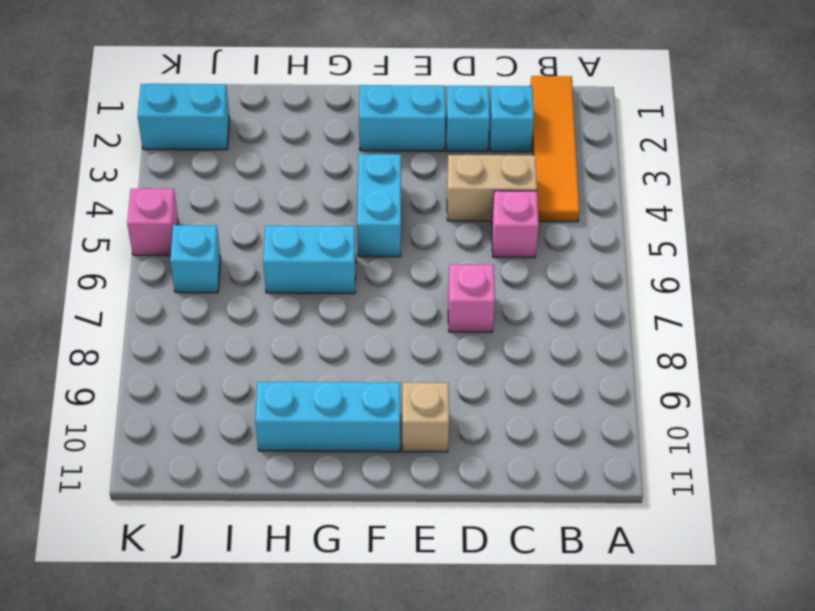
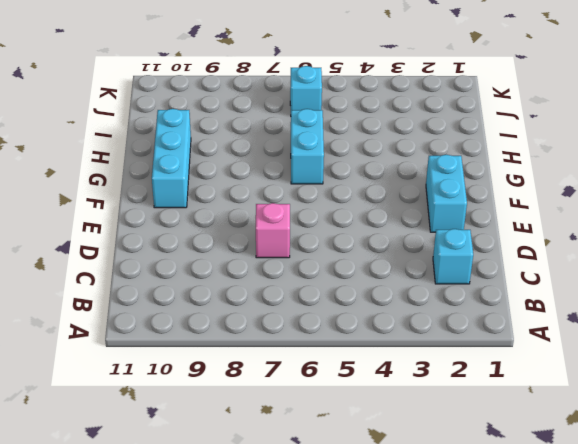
none -> orange tile B1:B4 level 1
none -> tan brick C4:D4 level 1
none -> pink brick C5 level 1

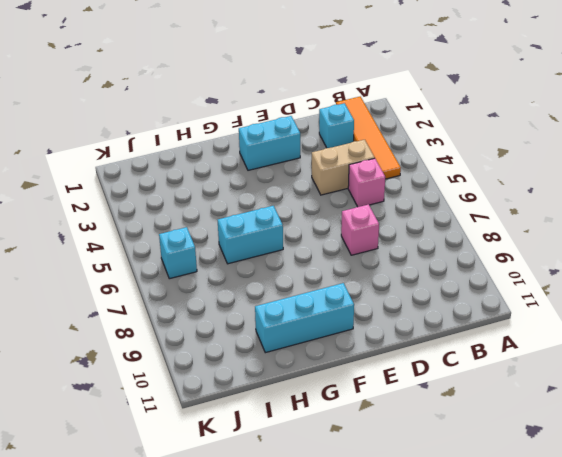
none -> cyan brick D2 level 1
none -> tan brick E10 level 1
none -> cyan brick F4:F5 level 1

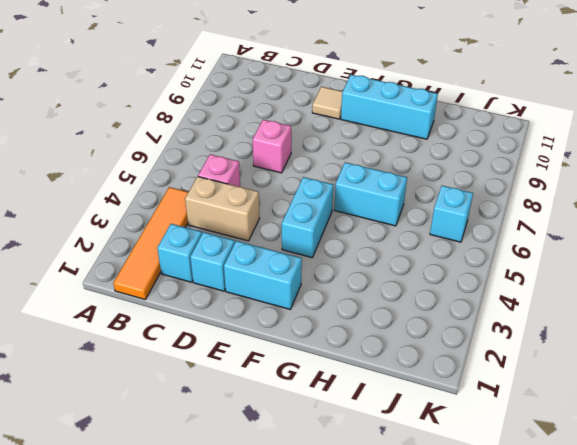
tan tile E10 level 1 -> tan brick E10 level 1
none -> cyan brick J2:K2 level 1
none -> pink brick K5 level 1

